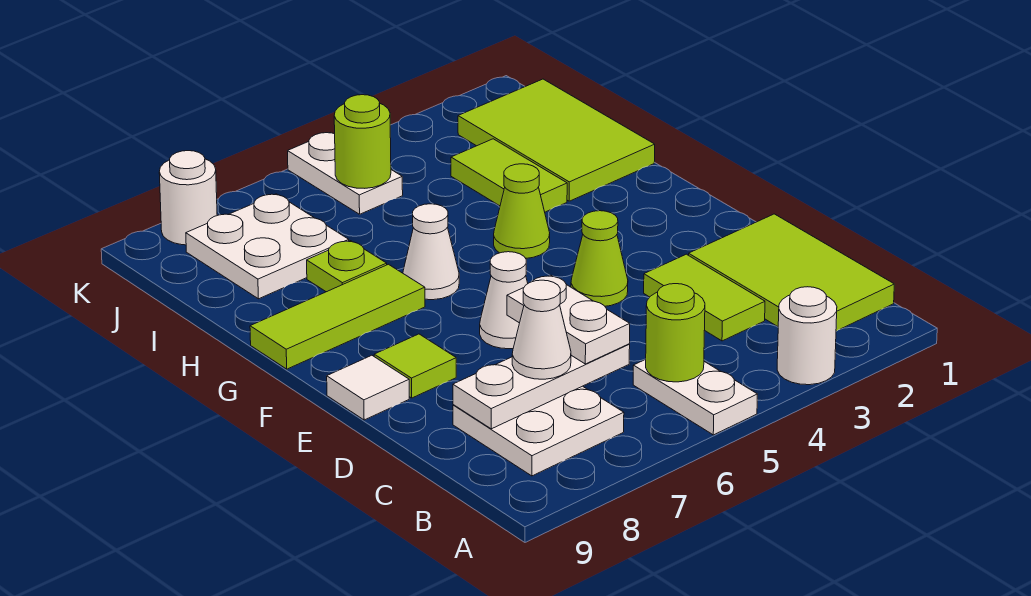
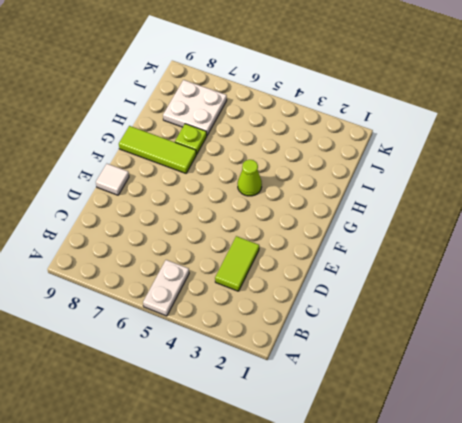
none -> white round brick A3 level 1
none -> lime tile B1:D2 level 1
none -> white plate B7:C8 level 1

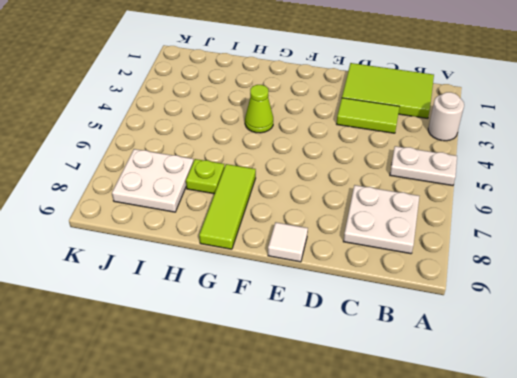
none -> lime cone E4 level 1
none -> white cone E6 level 1
none -> lime tile E8 level 1

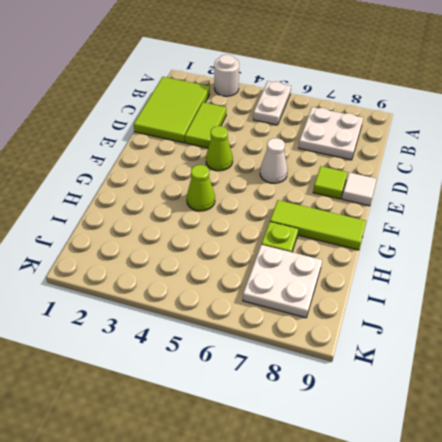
none -> white cone G6 level 1
none -> lime tile H1:J2 level 1
none -> lime tile H3:I3 level 1

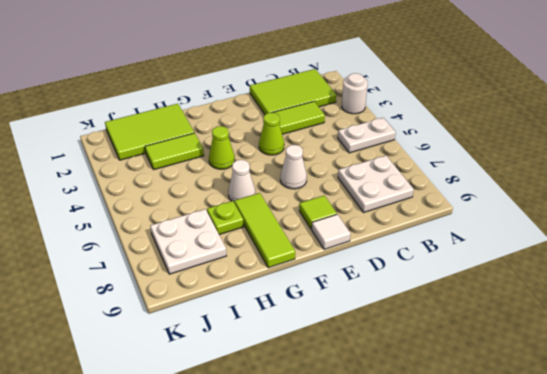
none -> white plate J5:K5 level 1
none -> white round brick K8 level 1
none -> lime round brick B5 level 2

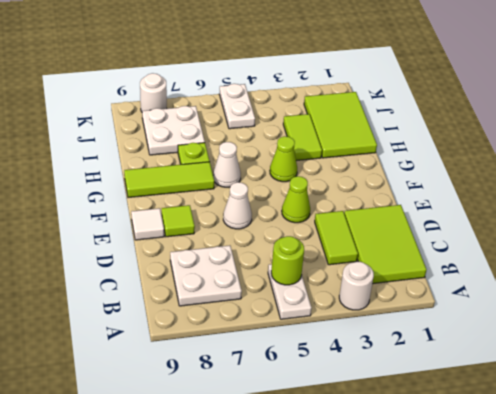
none -> white plate C6:C8 level 2
none -> lime round brick J5 level 2
none -> white plate C6:D6 level 3

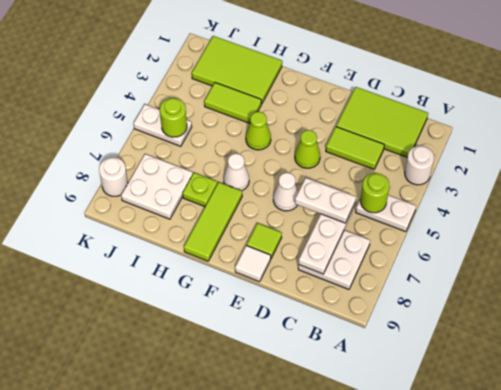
none -> white cone C7 level 3

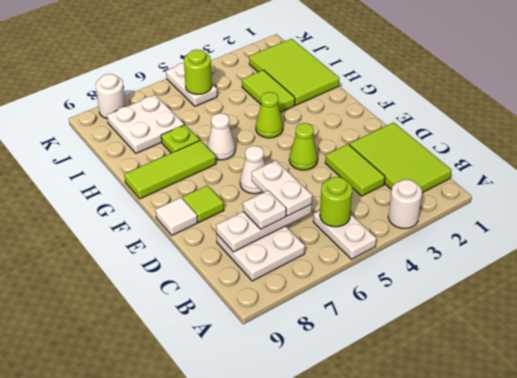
white plate C7 level 3 -> white cone C7 level 3

